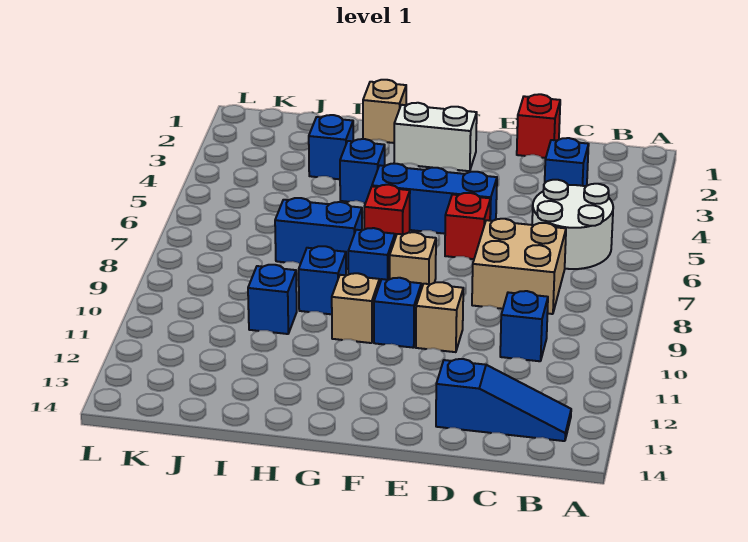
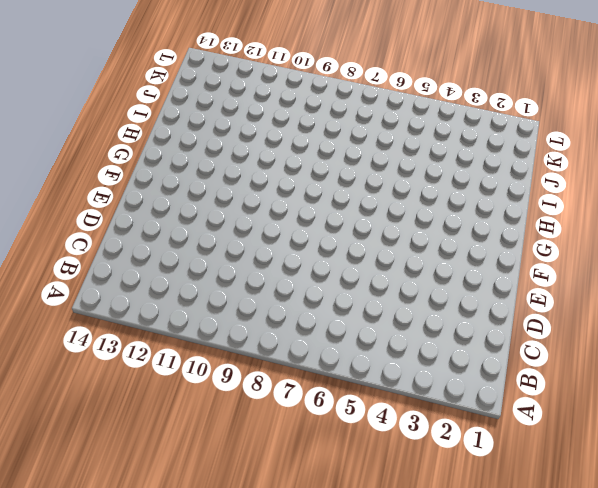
none -> white round brick B5:C6 level 1
none -> blue slope B13:D13 level 1 top D
none -> blue brick C3 level 1

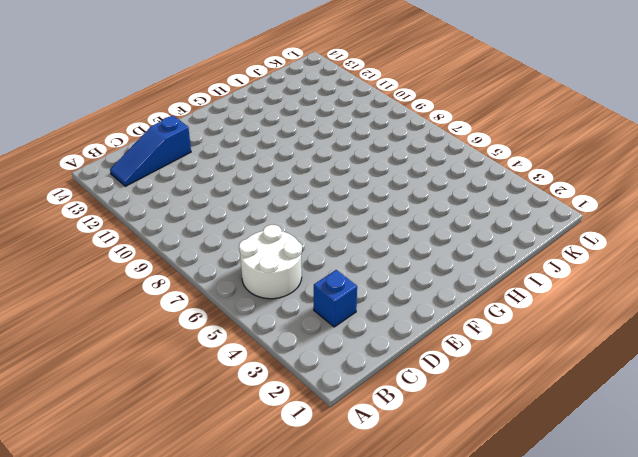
none -> tan brick C7:D8 level 1
none -> blue brick C10 level 1
none -> red brick D1 level 1

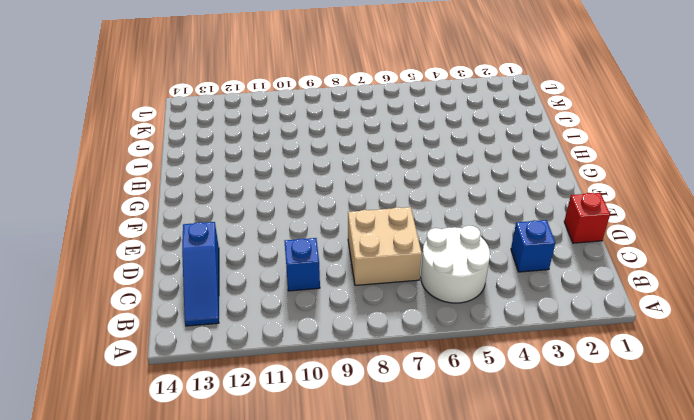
none -> blue brick E5:G5 level 1
none -> red brick E6 level 1
none -> tan brick E10 level 1

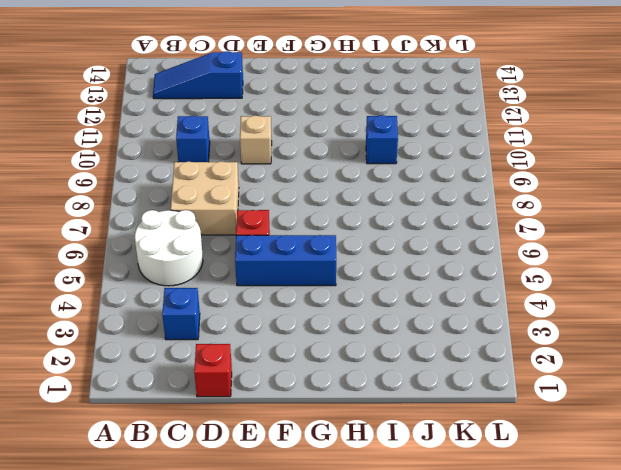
none -> white brick F2:G2 level 1
none -> tan brick F8 level 1
none -> blue brick F10 level 1

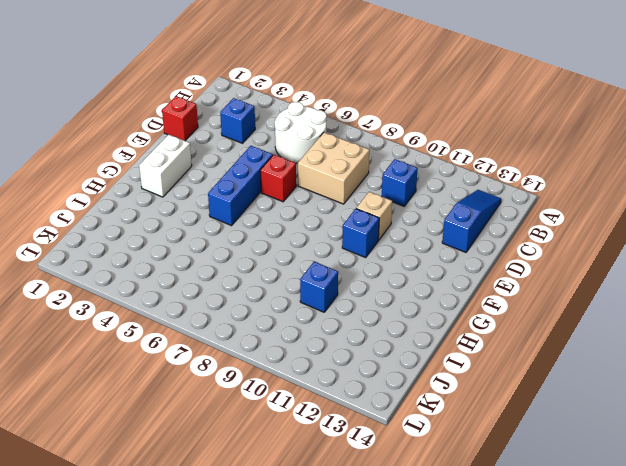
none -> tan brick F8 level 1
none -> red brick G6 level 1
none -> blue brick G8 level 1

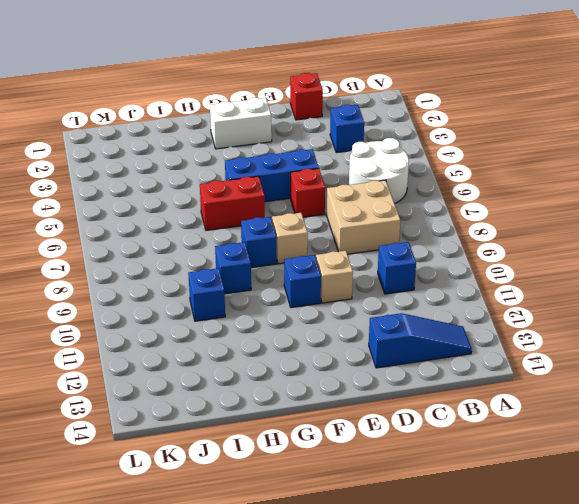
red brick G6:H6 level 1 -> red brick G6 level 1
none -> tan brick G10 level 1
none -> tan brick H1 level 1
none -> blue brick H4 level 1

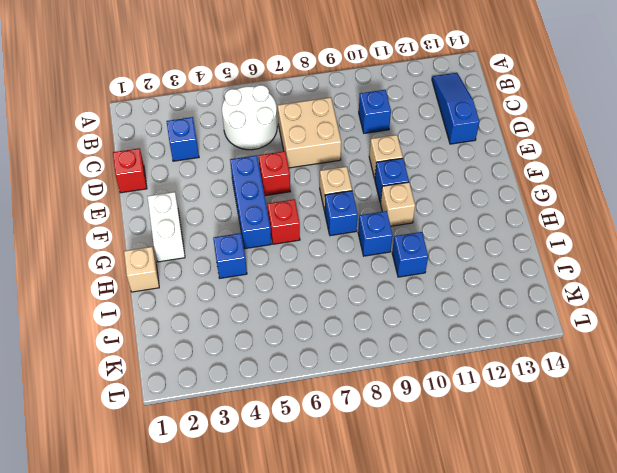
none -> blue brick H7:I7 level 1
none -> blue brick I3 level 1

